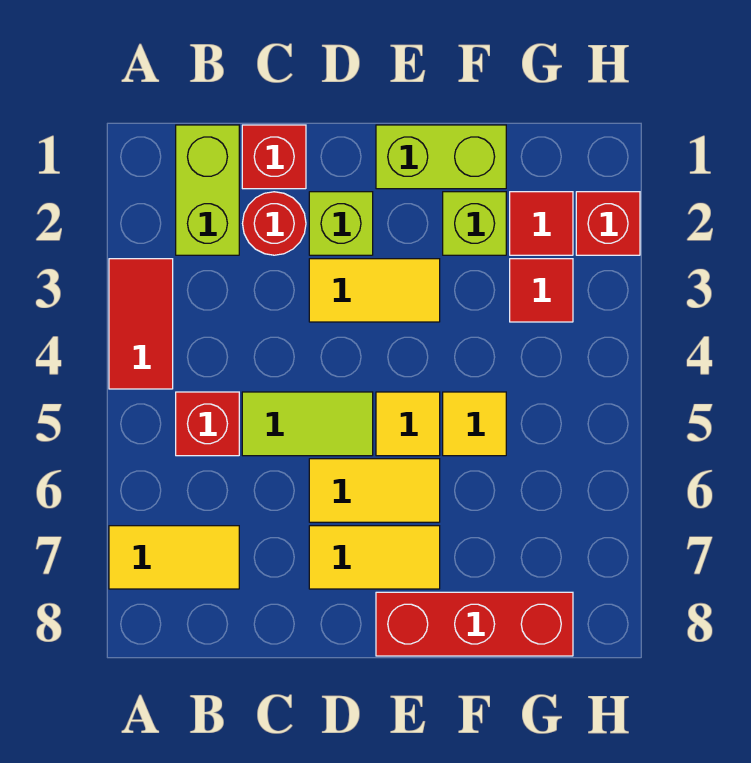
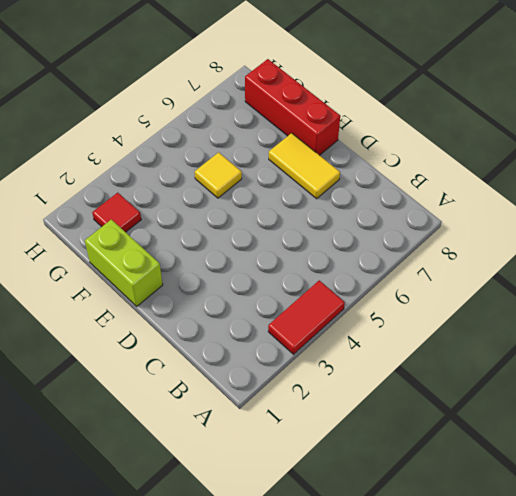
none -> yellow tile A7:B7 level 1
none -> lime brick B1:B2 level 1
none -> red brick B5 level 1

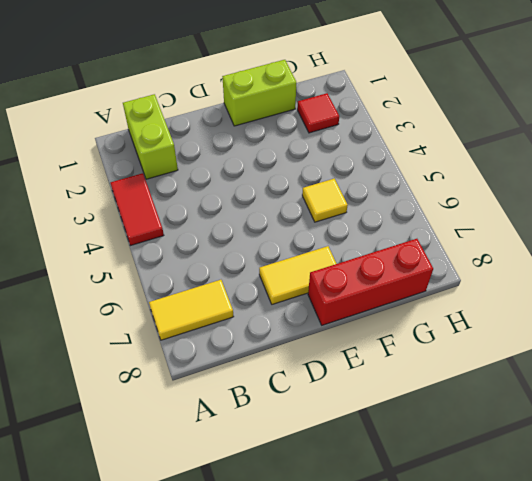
none -> red brick B5 level 1
none -> red brick C1 level 1
none -> red round brick C2 level 1

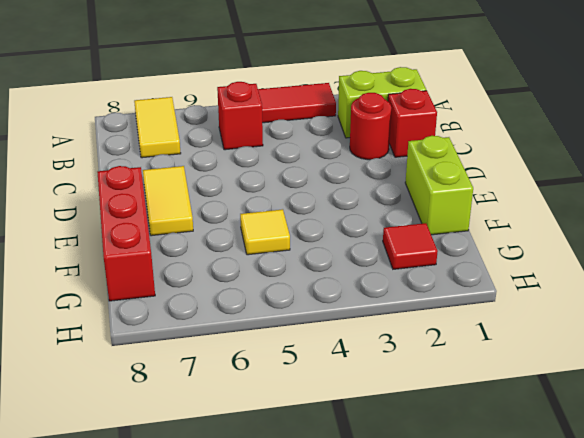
none -> lime tile C5:D5 level 1
none -> lime brick D2 level 1
none -> yellow tile D3:E3 level 1

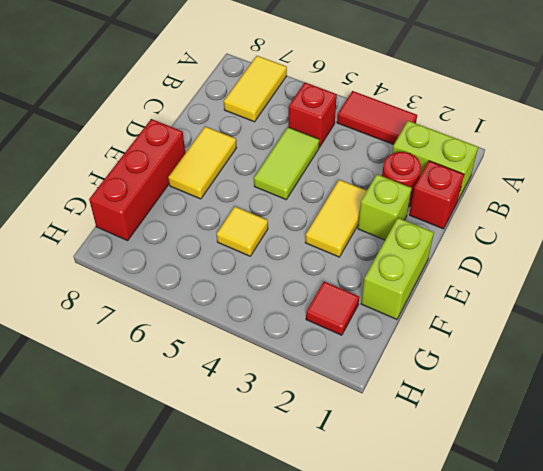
none -> yellow tile D6:E6 level 1
none -> yellow tile E5 level 1
none -> lime brick F2 level 1

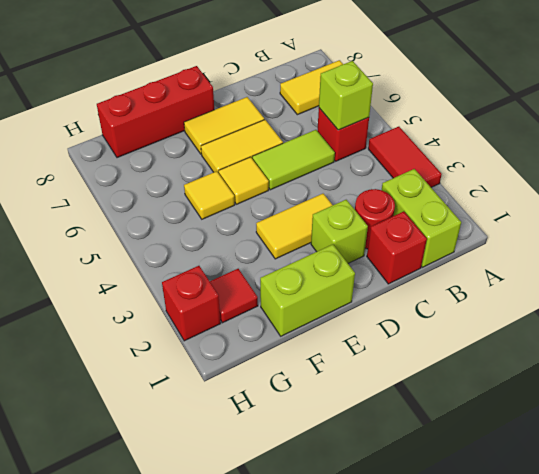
lime brick B5 level 2 -> lime brick F2 level 1
none -> red tile G3 level 1

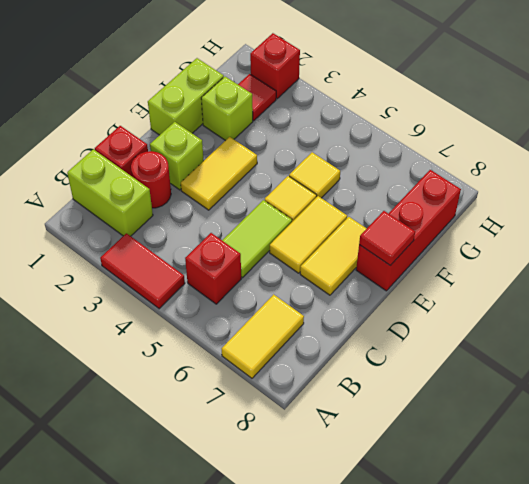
red tile E8 level 2 -> red tile G3 level 1

